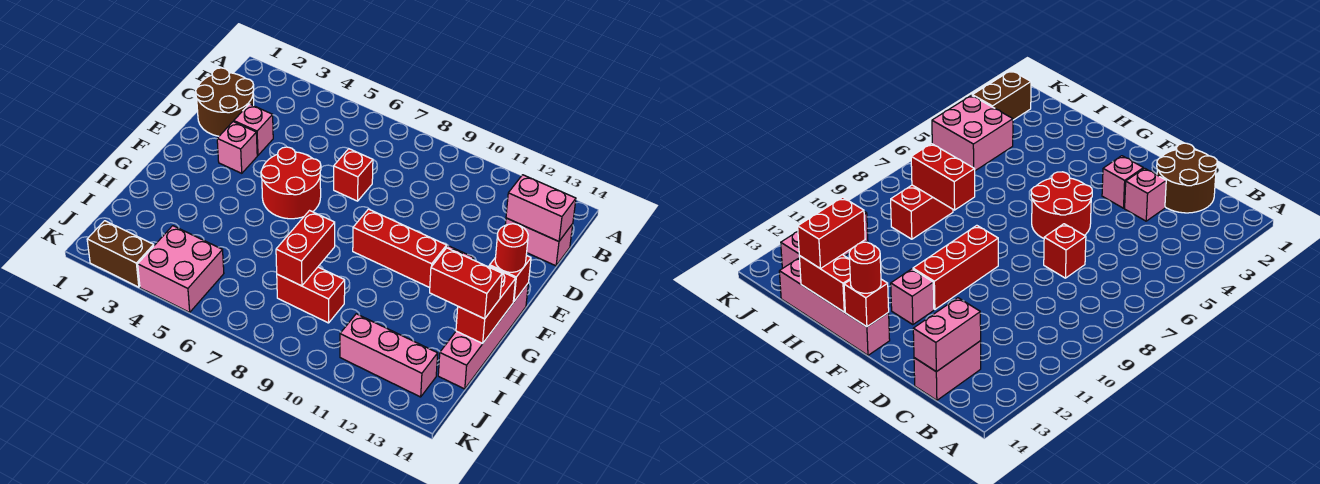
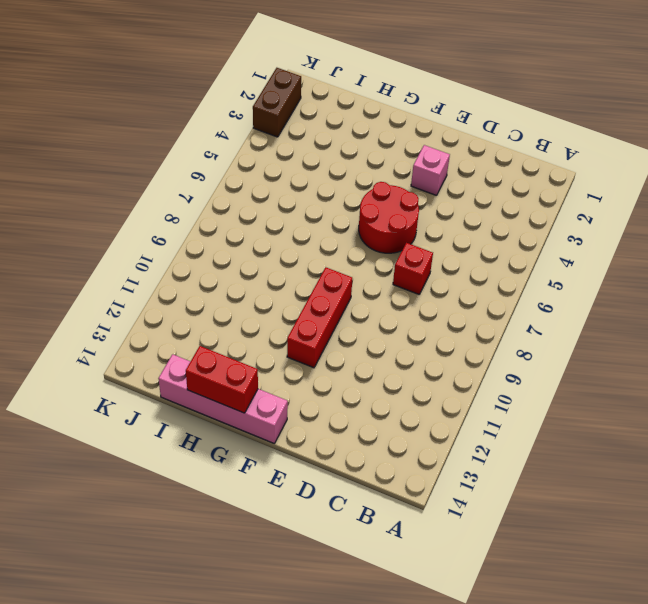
none -> brown round brick C1:D2 level 1
none -> pink brick C13:C14 level 1
none -> pink brick D3 level 1

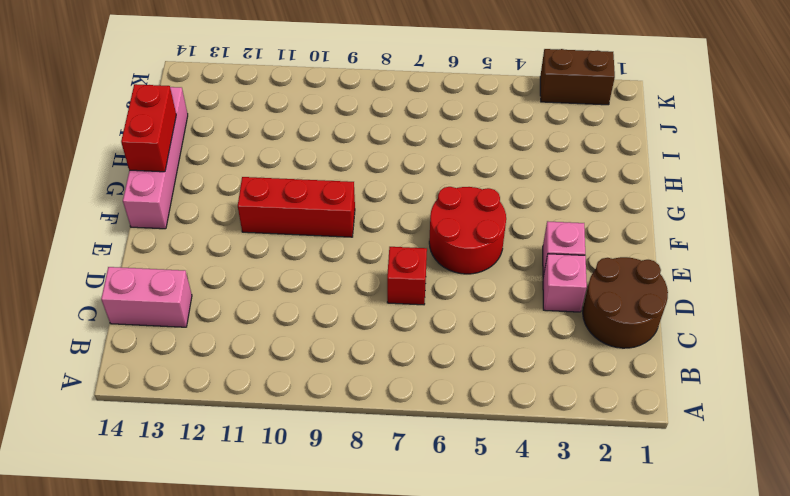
none -> pink brick F12 level 1
none -> red brick I8:I9 level 1
none -> pink brick J4:K5 level 1

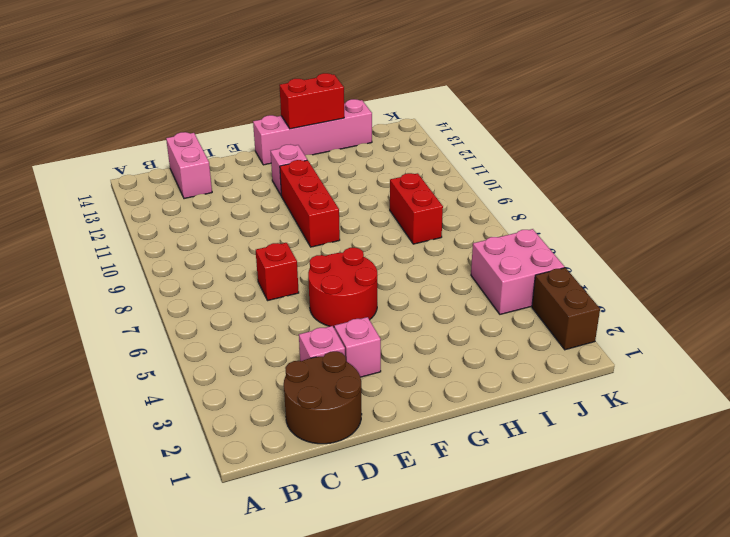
none -> pink brick J11:J13 level 1
none -> pink brick C13:C14 level 2
none -> red brick F14 level 2

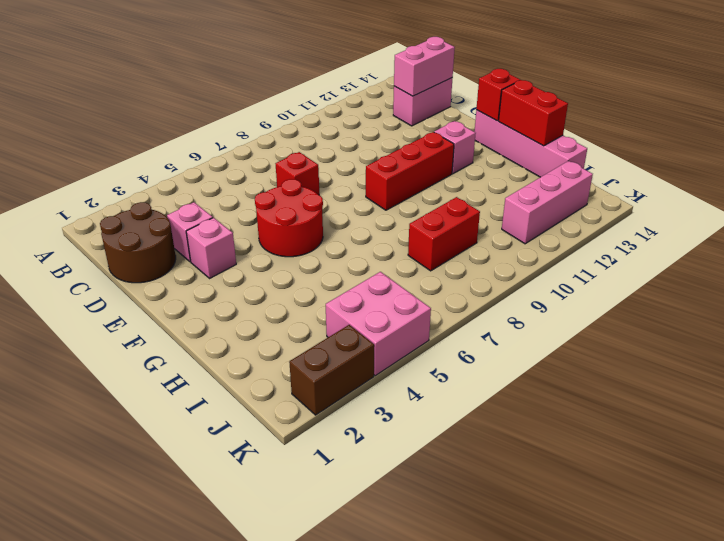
none -> red brick H8:I8 level 2
none -> red round brick F14 level 3
none -> red brick H13:H14 level 3

